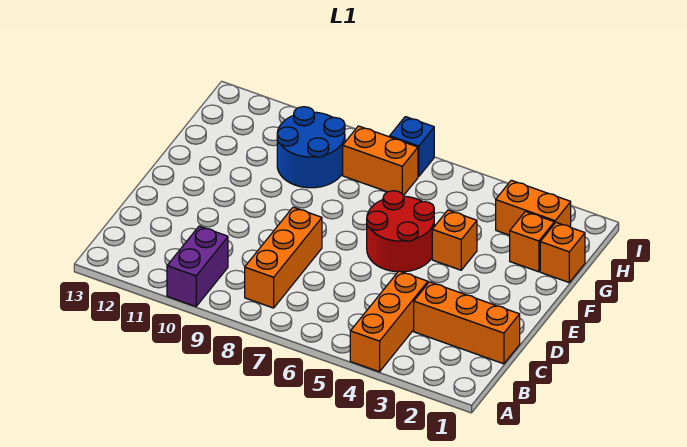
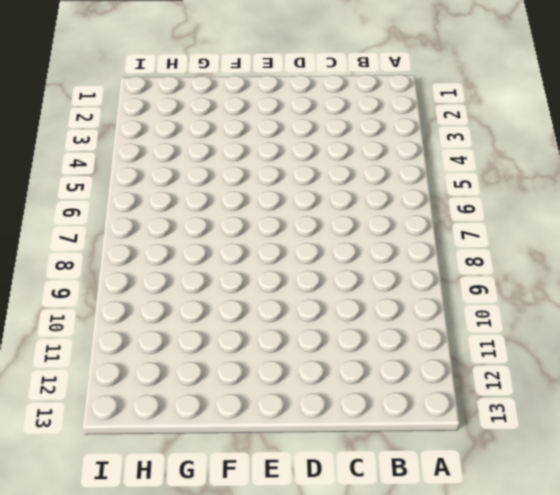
none -> orange brick A4:C4 level 1
none -> purple brick A10:B10 level 1
none -> orange brick B8:D8 level 1

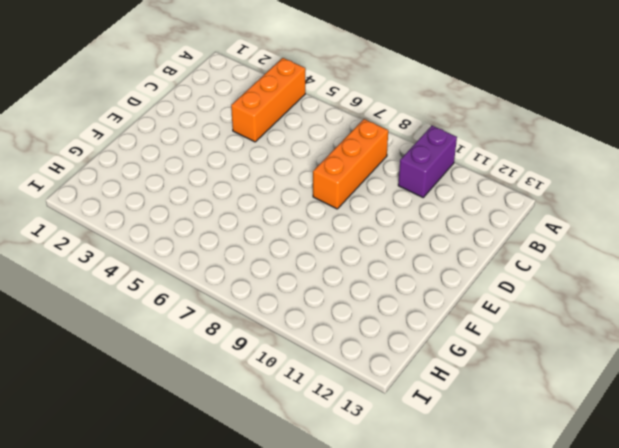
none -> orange brick C1:C3 level 1
none -> red round brick E5:F6 level 1
none -> orange brick F4 level 1

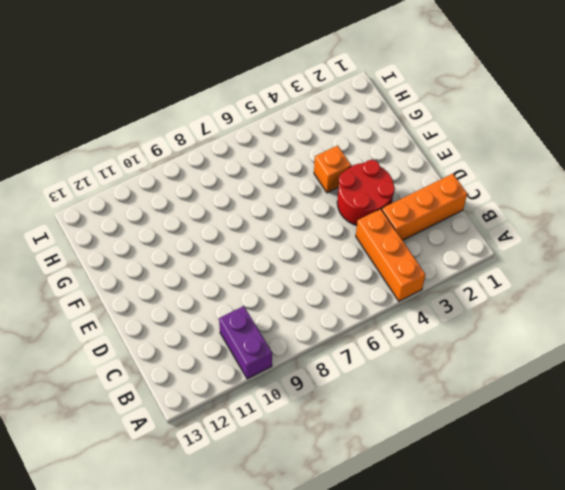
red round brick D3:E4 level 1 -> red round brick E5:F6 level 1
none -> orange brick B8:D8 level 1
none -> orange brick G1 level 1
none -> orange brick G2 level 1

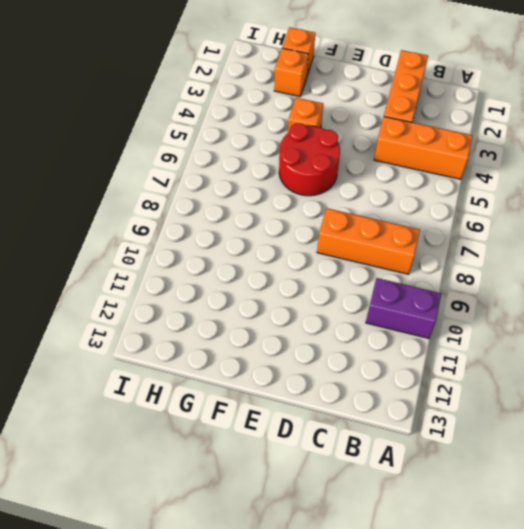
none -> blue round brick G9:H10 level 1
none -> orange brick H2:H3 level 1
none -> orange brick H7:H8 level 1

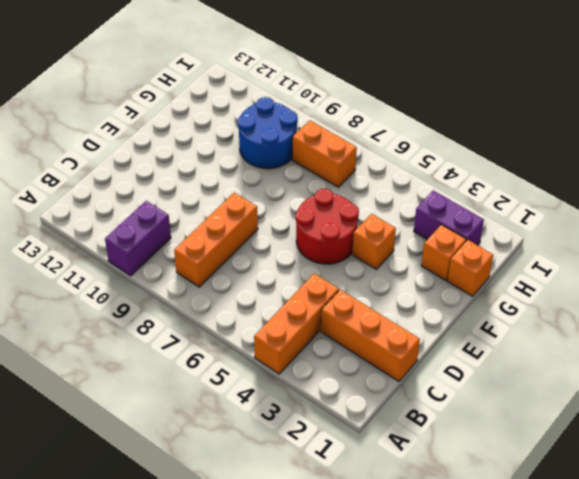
purple brick H2:H3 level 1 -> orange brick H2:H3 level 1
none -> blue brick I7 level 1

